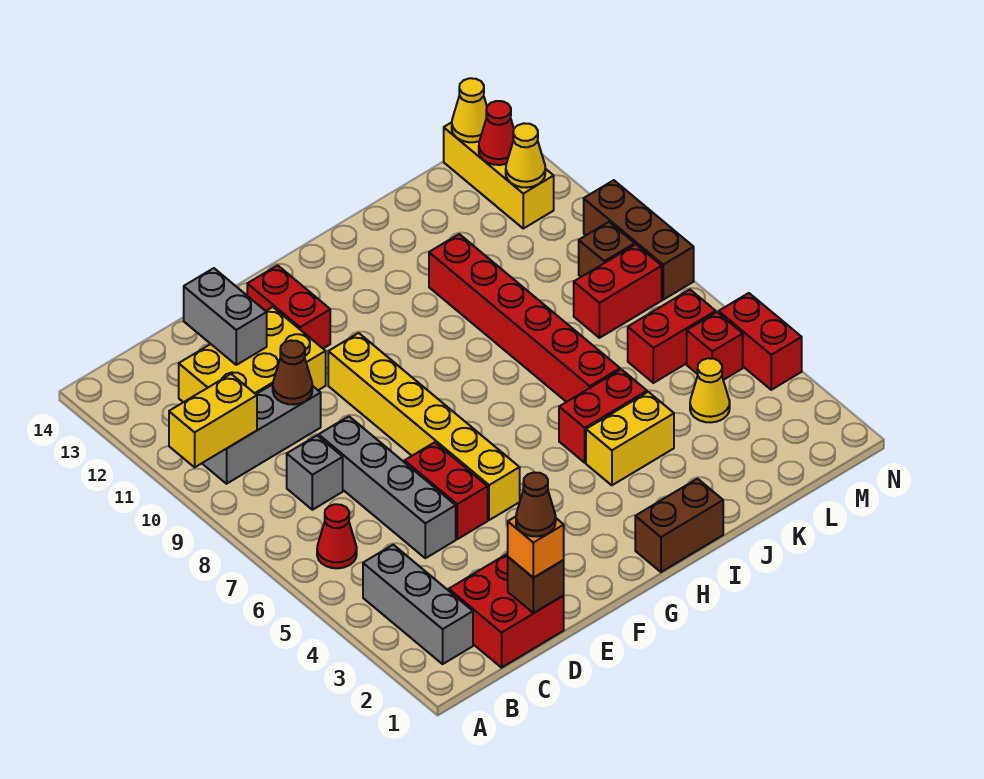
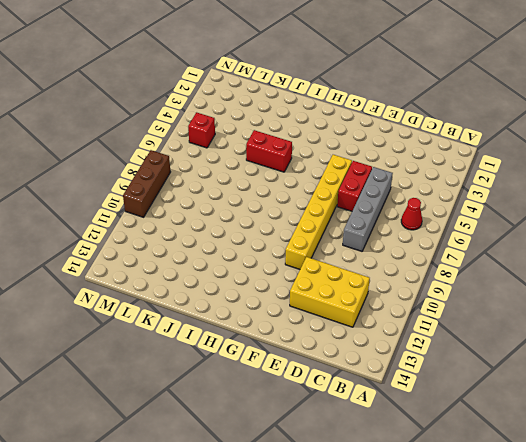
none -> grey brick B2:B4 level 1
none -> grey brick B10:D10 level 1
none -> red brick C1:D2 level 1
none -> grey brick C8 level 1

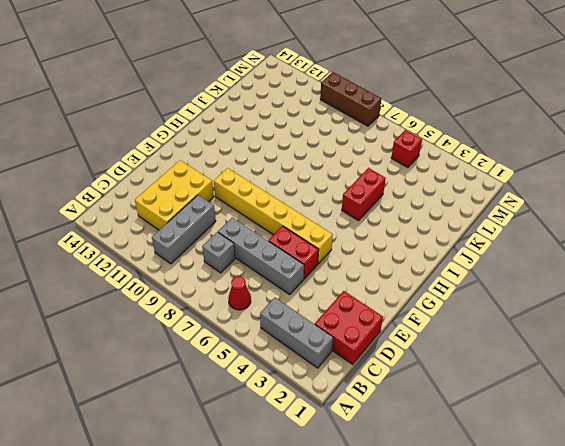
none -> red brick F12:F13 level 1
none -> brown brick H1:I1 level 1
none -> yellow brick I4:J4 level 1
none -> red brick J6:J11 level 1

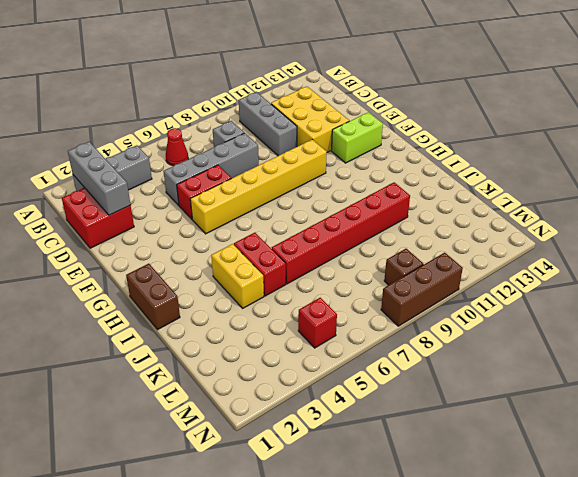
grey brick B2:D2 level 2 -> none
lime brick F12:F13 level 1 -> red brick F12:F13 level 1
none -> yellow cone L4 level 1
none -> red brick L6:M6 level 1
none -> red brick L8:M8 level 1
none -> yellow brick M12:M14 level 1

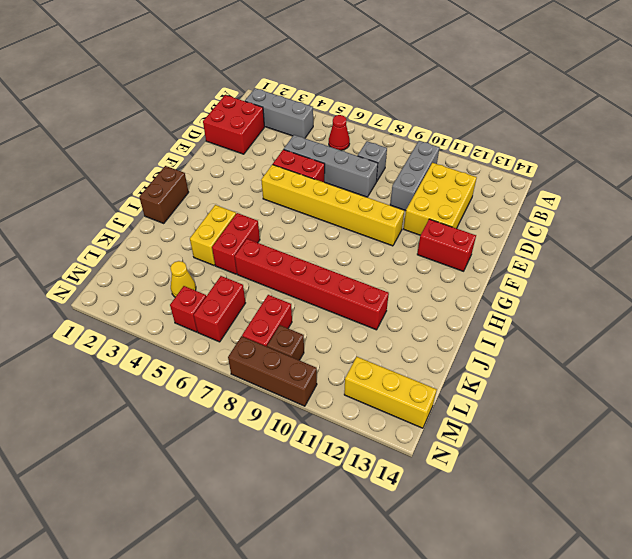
none -> red brick N4:N5 level 1
none -> yellow brick A10:B10 level 2
none -> brown brick D1 level 2
none -> brown cone D10 level 2

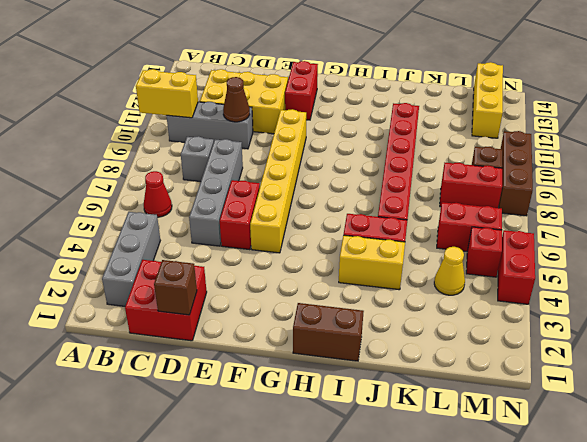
none -> grey brick D12:D13 level 2
none -> yellow cone M12 level 2
none -> red cone M13 level 2
none -> yellow cone M14 level 2

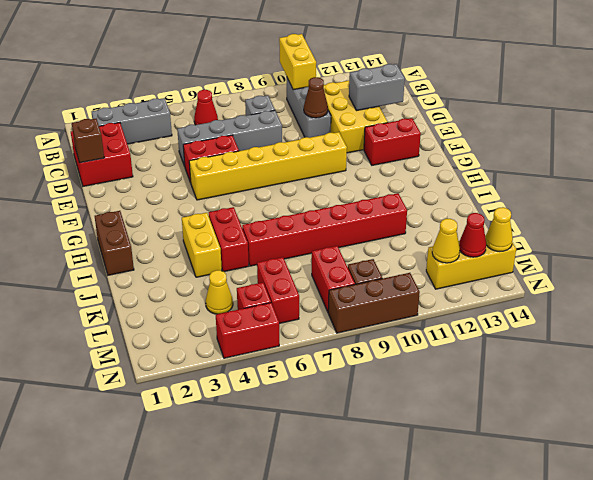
none -> orange brick D1 level 3
none -> brown cone D1 level 4

